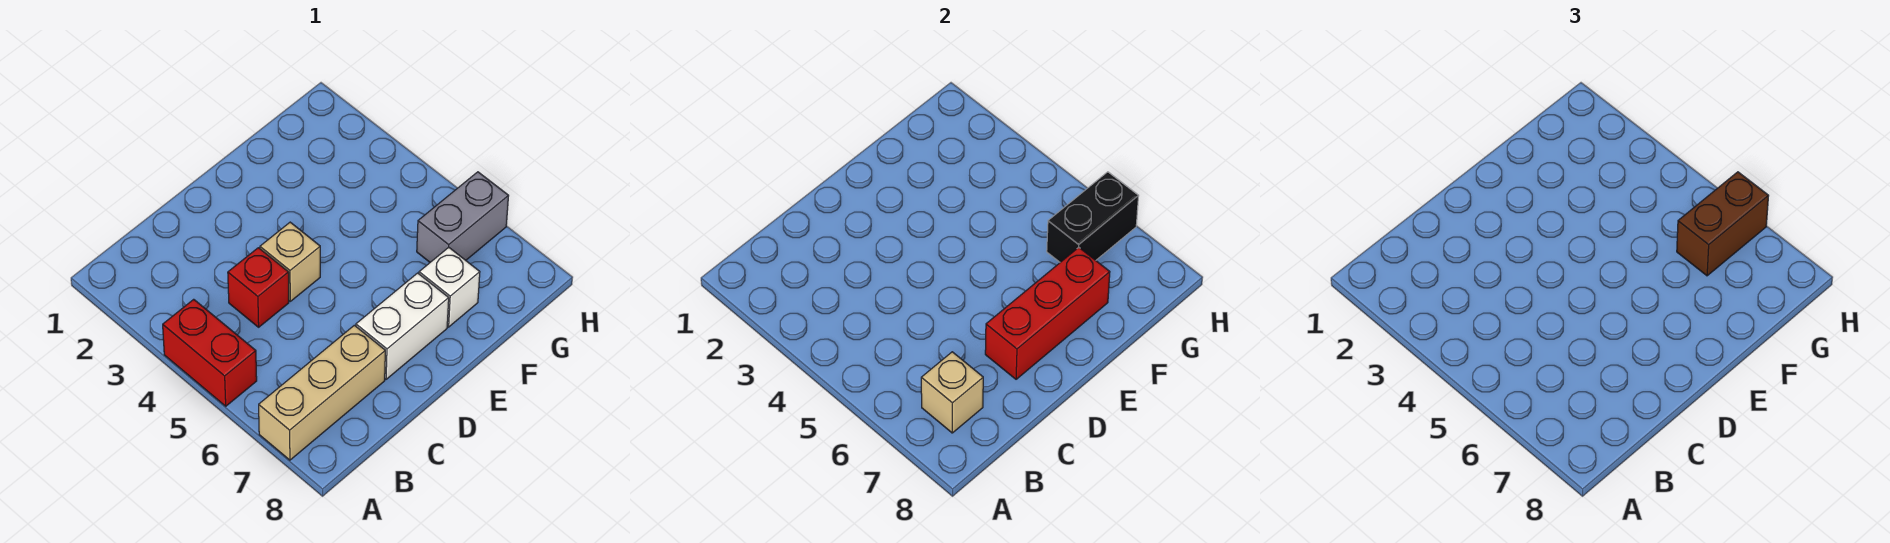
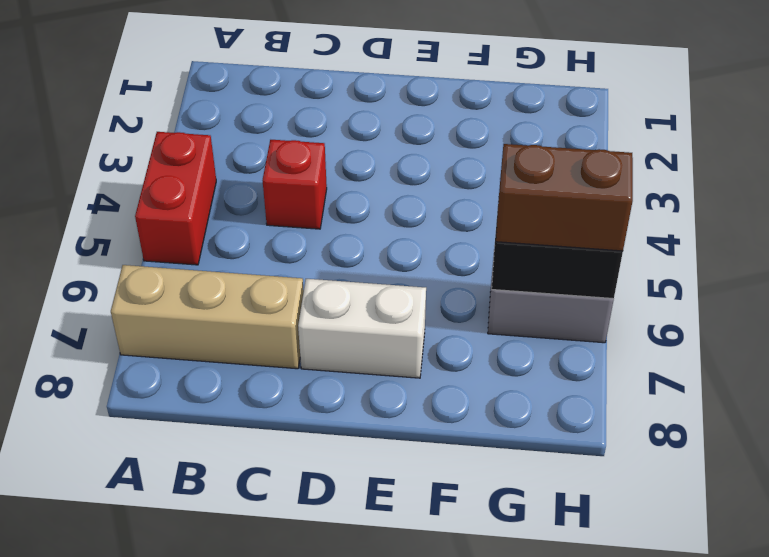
none -> tan brick D4 level 1
none -> white brick F7 level 1

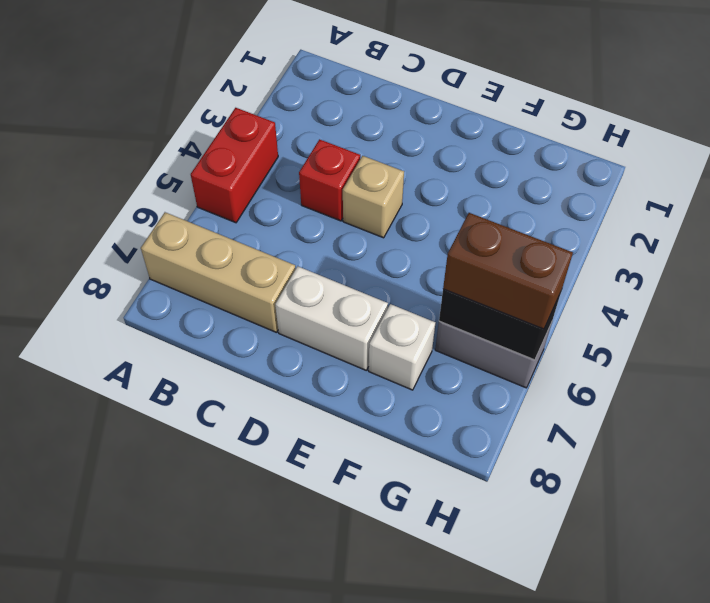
none -> tan brick B7 level 2
none -> red brick D7:F7 level 2

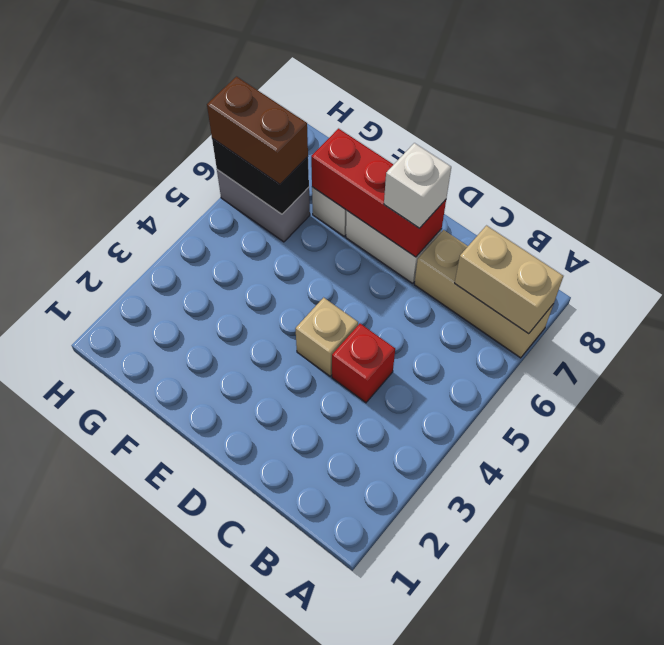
tan brick A7:B7 level 2 -> tan brick B7 level 2
white brick D7 level 3 -> none
none -> red brick A4:A5 level 1

